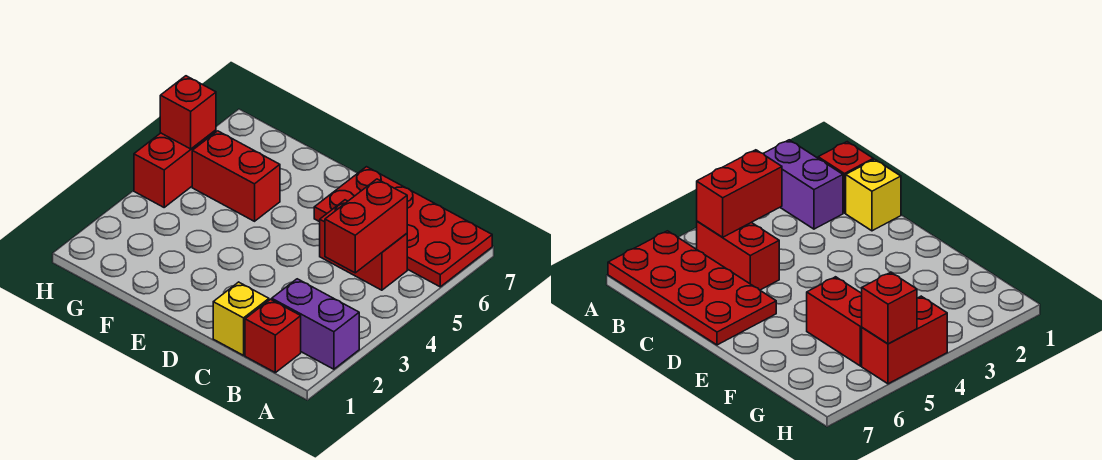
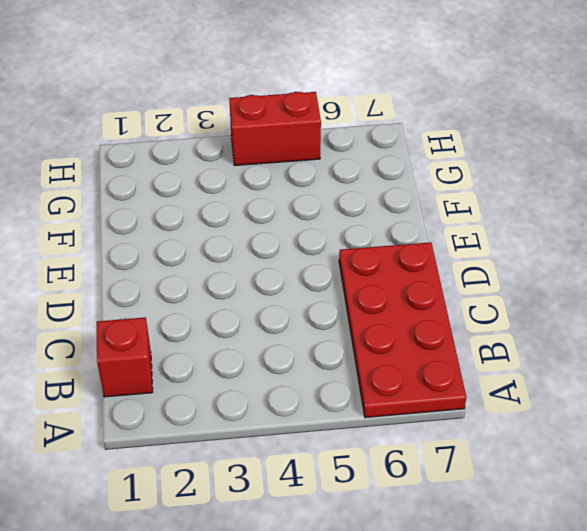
none -> purple brick A2:B2 level 1
none -> red brick B5:C5 level 1

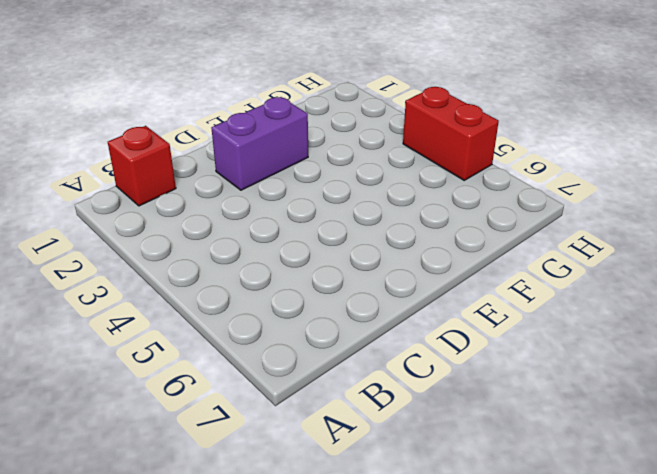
purple brick D2:E2 level 1 -> purple brick A2:B2 level 1
none -> red plate A6:D7 level 1
none -> red brick B5:C5 level 1

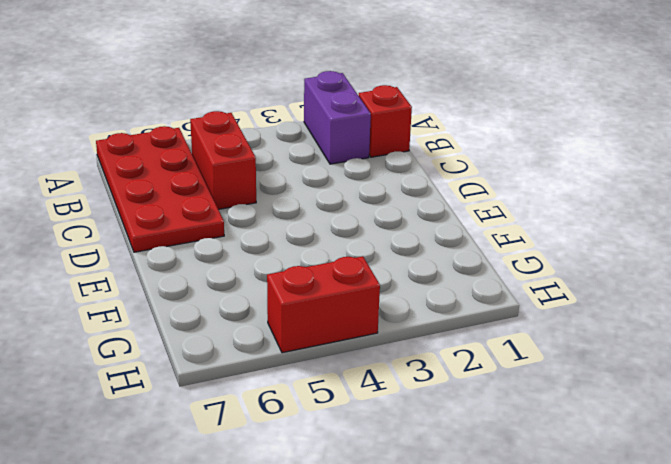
none -> yellow brick C1 level 1
none -> red brick F5:G5 level 1

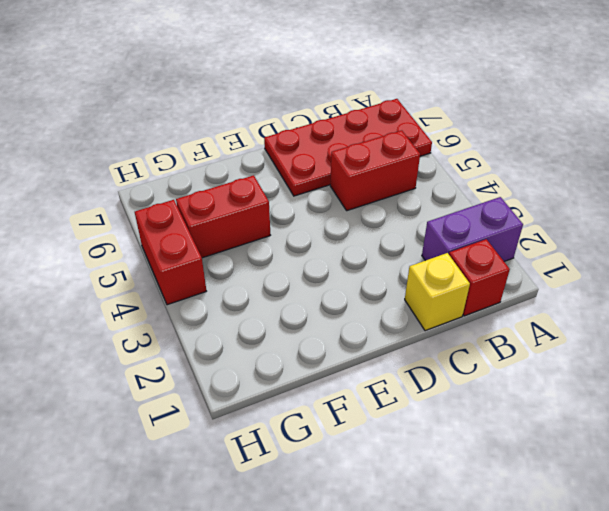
none -> red brick B4:B5 level 2
none -> red brick H5 level 2

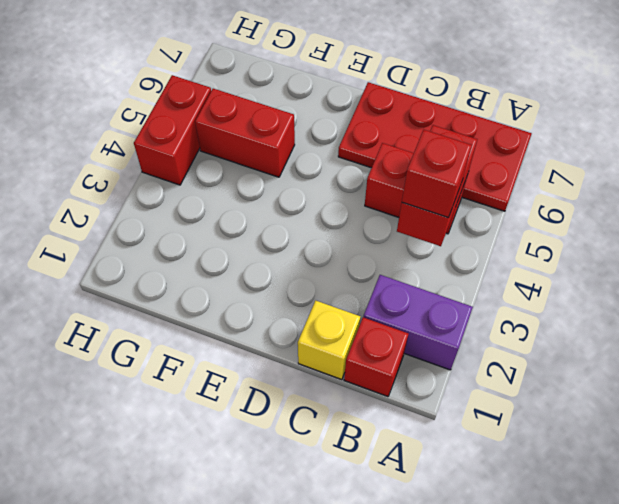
red brick B4 level 3 -> red brick H5 level 2

